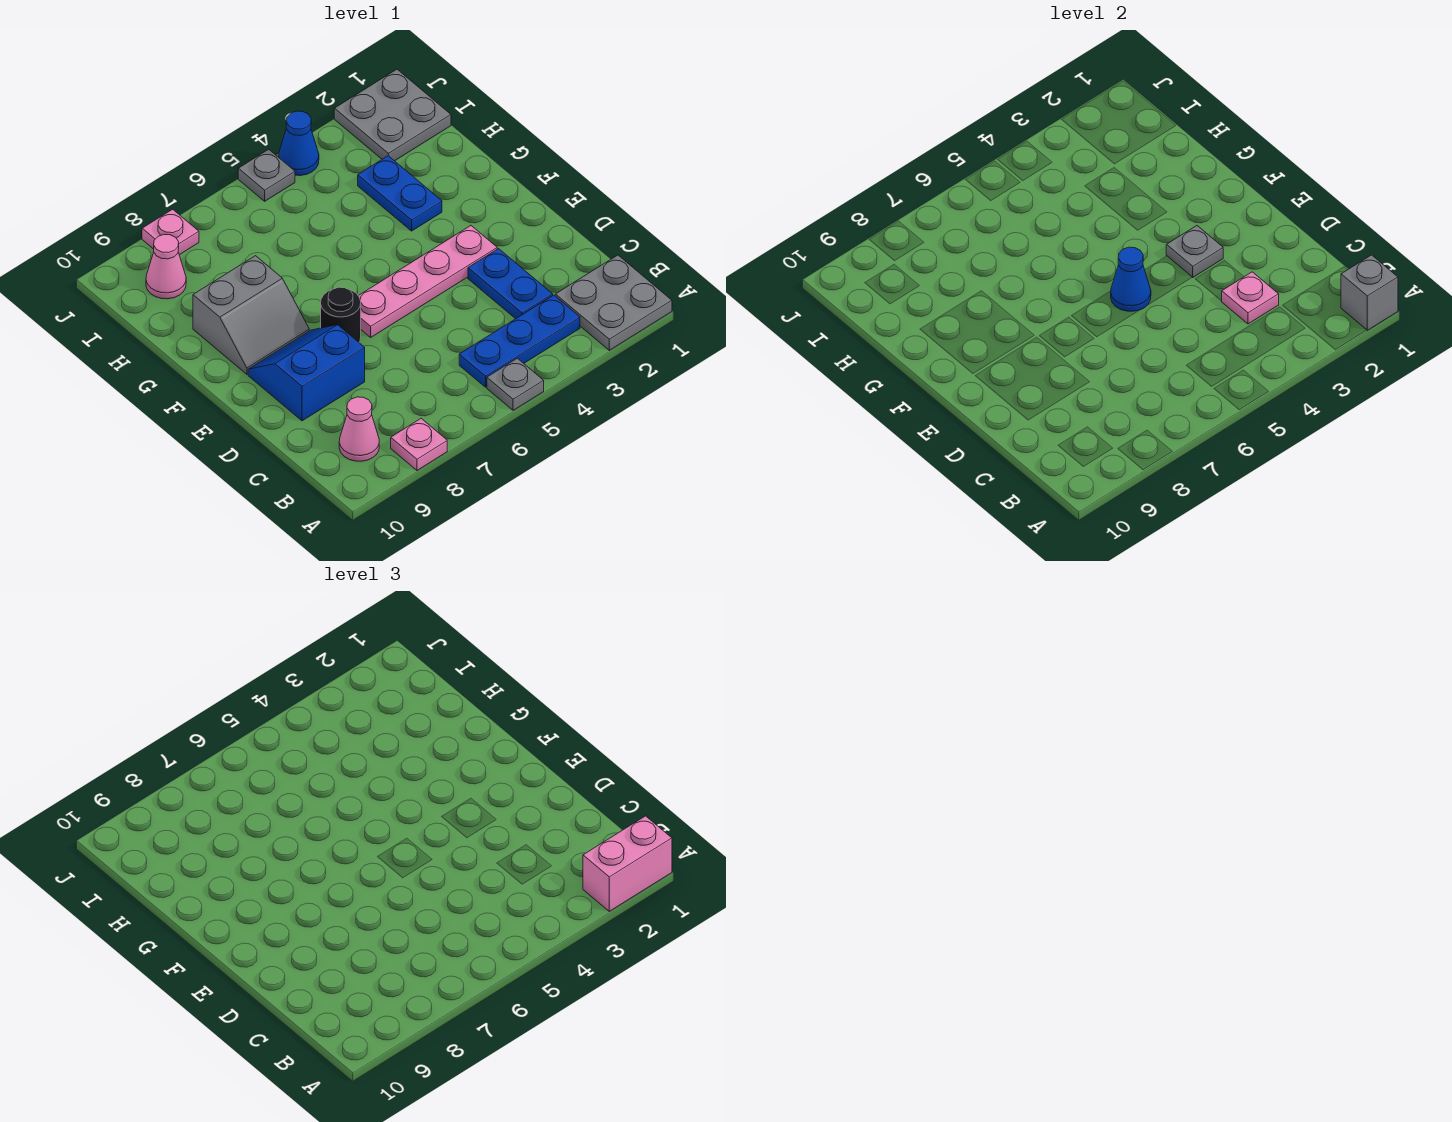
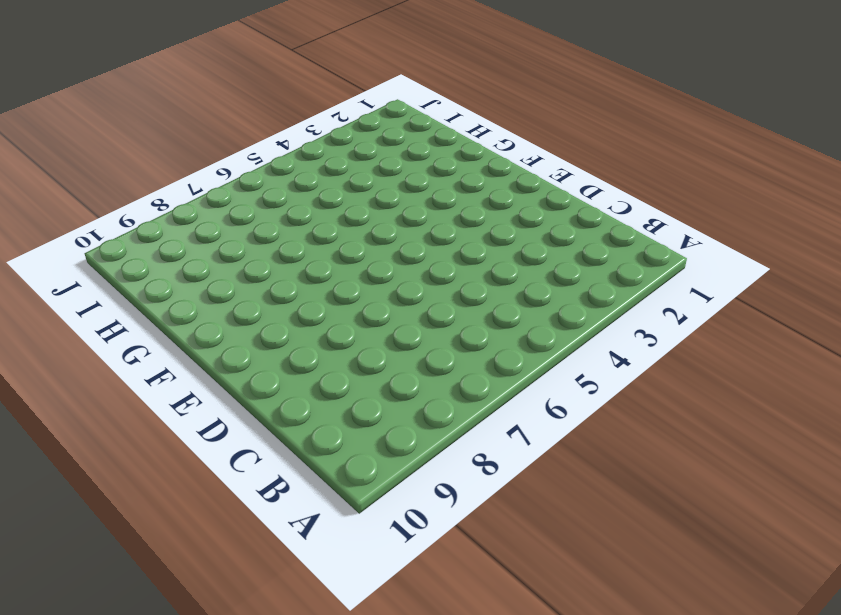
none -> grey plate A1:B2 level 1
none -> grey plate A5 level 1
none -> pink plate A8 level 1

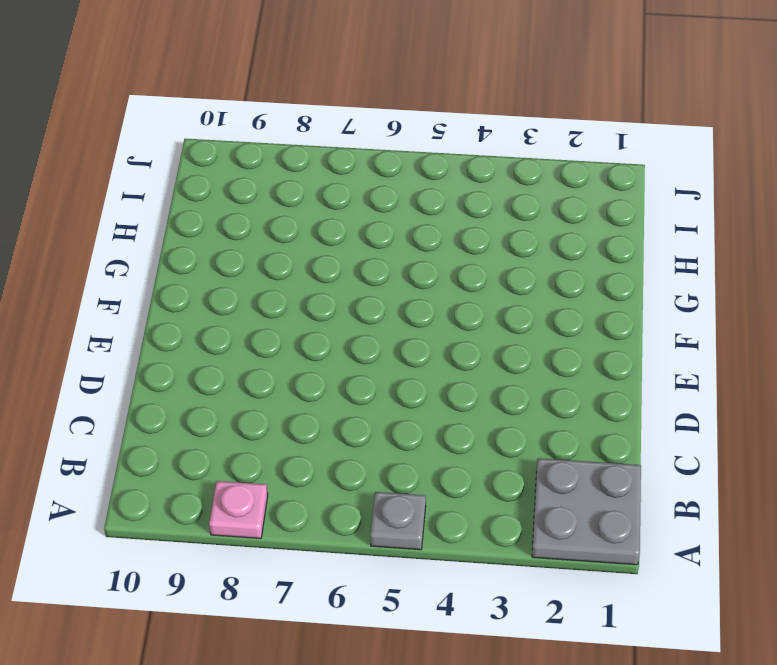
none -> blue plate B3:B5 level 1
none -> pink cone B9 level 1
none -> blue plate C3:D3 level 1

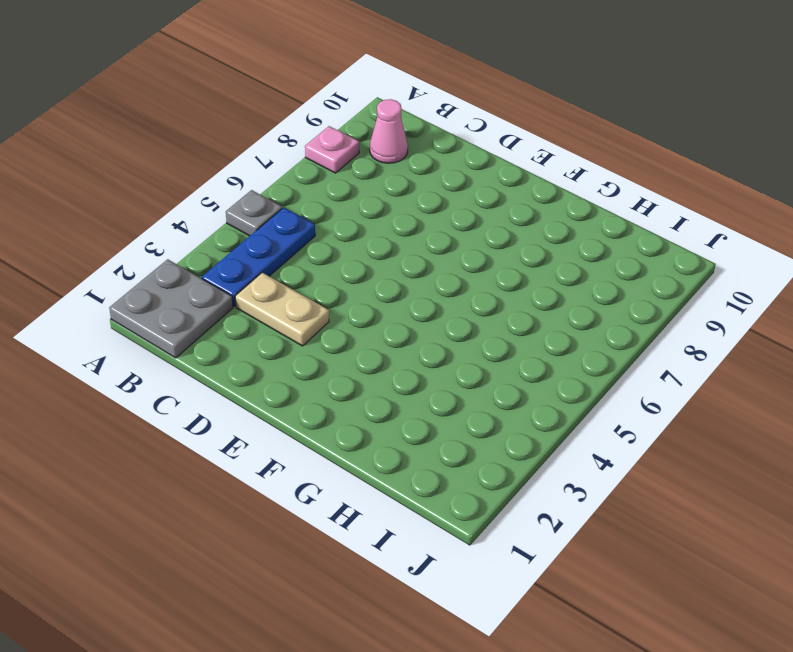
tan plate C3:D3 level 1 -> blue plate C3:D3 level 1
none -> blue slope D8:E9 level 1 top D
none -> pink plate E3:E6 level 1
none -> black round brick E7 level 1

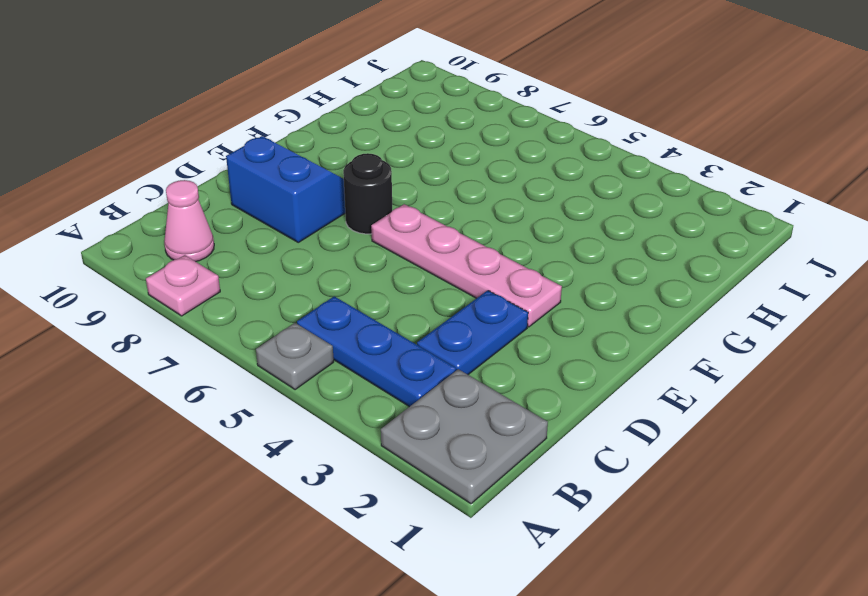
none -> grey slope F8:G9 level 1 top G
none -> blue plate G3:H3 level 1
none -> grey plate I1:J2 level 1

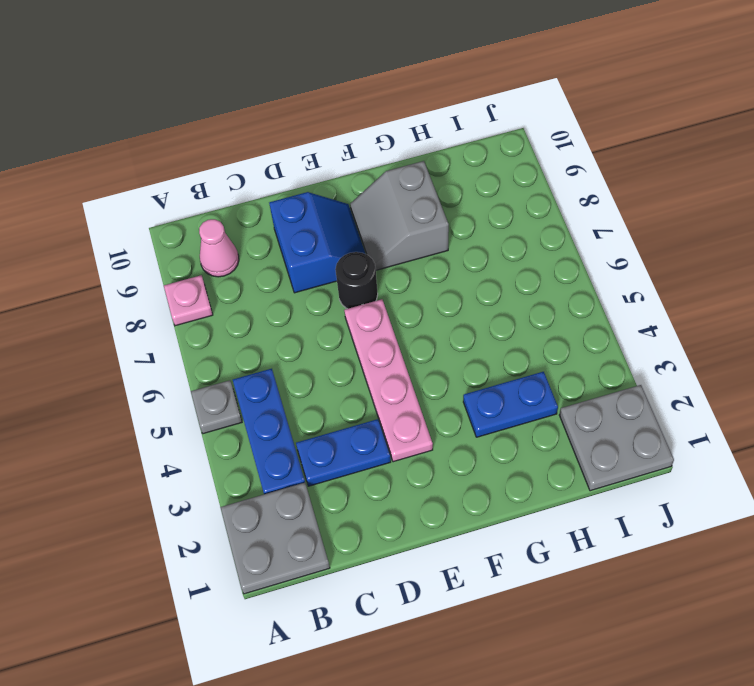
none -> pink cone I9 level 1
none -> blue cone J4 level 1
none -> grey plate J5 level 1

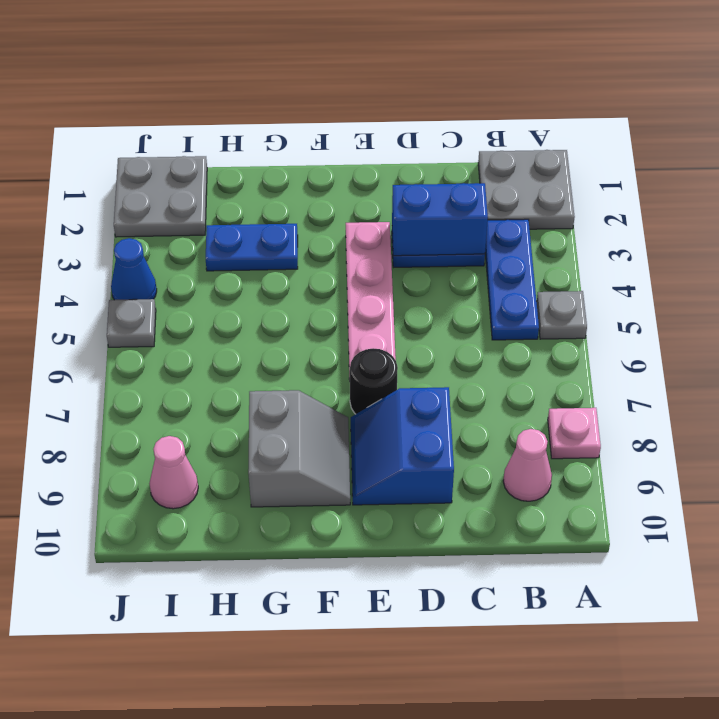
blue brick C3:D3 level 2 -> pink plate C3 level 2
none -> pink plate J8 level 1
none -> grey brick A1 level 2
none -> grey plate E3 level 2

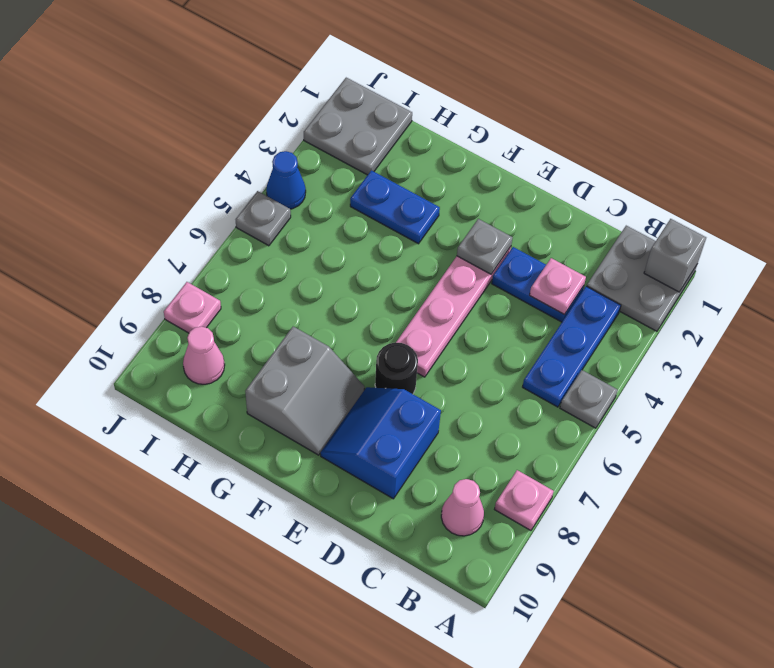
none -> blue cone E5 level 2
none -> pink brick A1:A2 level 3

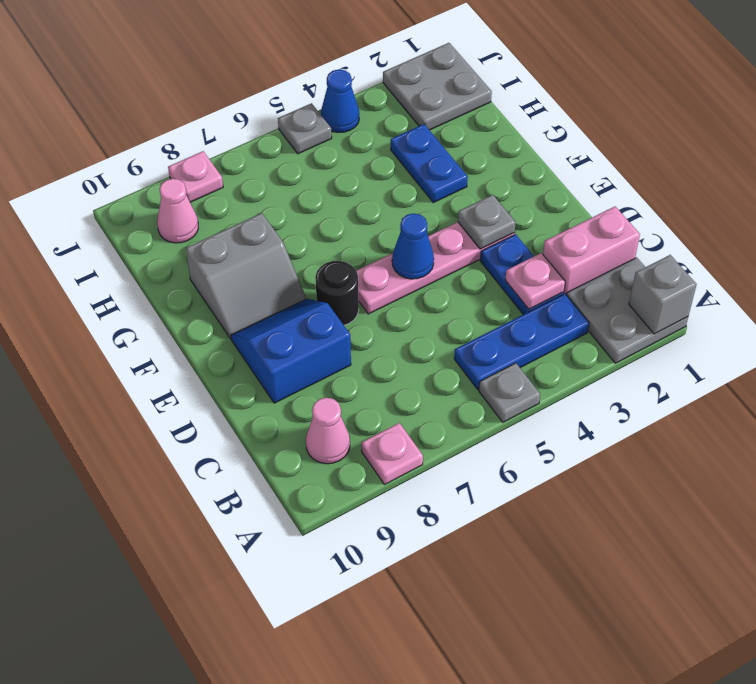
pink brick C1:C2 level 1 -> pink brick A1:A2 level 3

